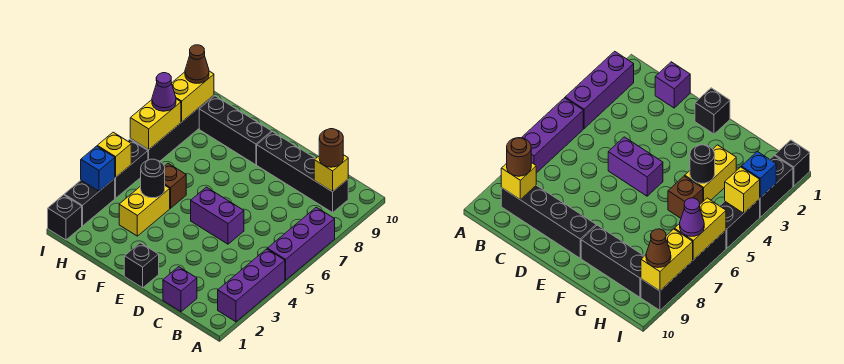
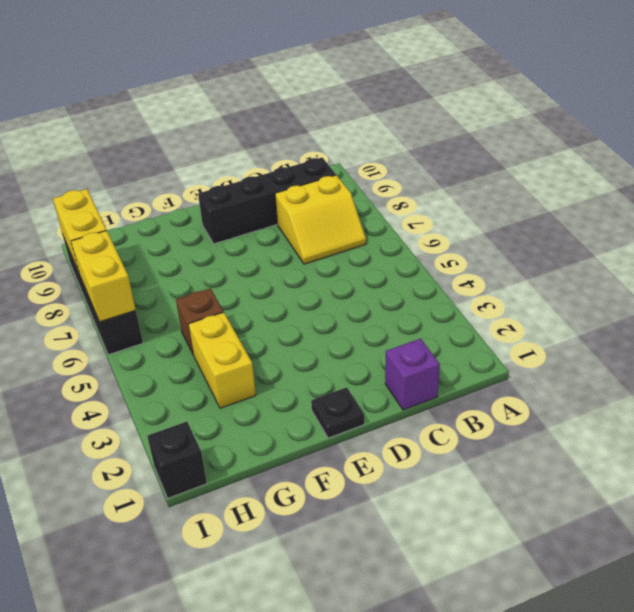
yellow slope B7:C8 level 1 top 8 -> none
black plate E1 level 1 -> black brick E1 level 1
none -> purple brick A2:A4 level 1
none -> purple brick A5:A7 level 1
none -> purple brick D5:E5 level 1

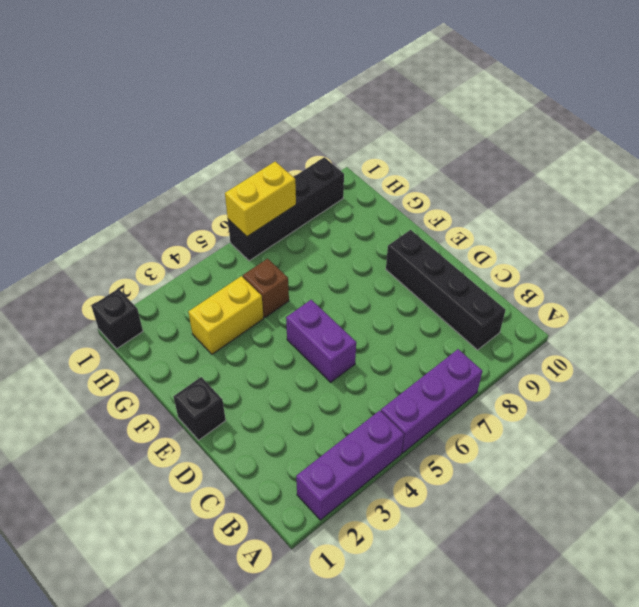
none -> purple brick C1 level 1
none -> black brick F9:H9 level 1
none -> black brick I2:I3 level 1

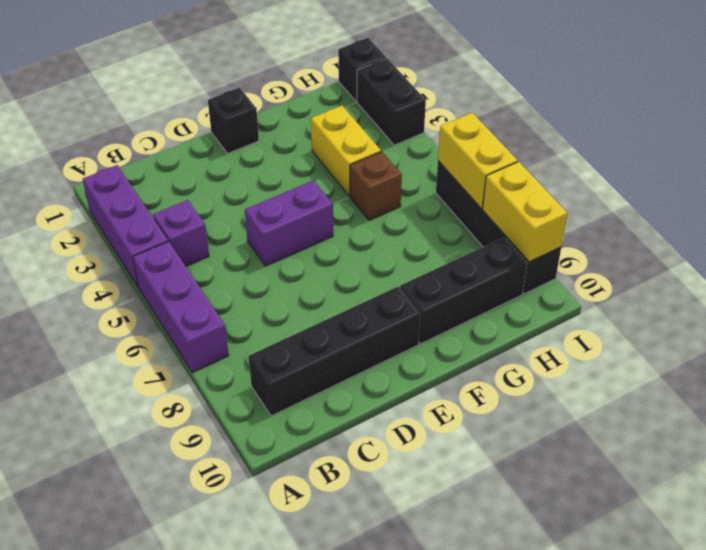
purple brick B4 level 1 -> purple brick C1 level 1
none -> black brick I4:I5 level 1
none -> yellow brick B9 level 2
none -> black round brick G4 level 2

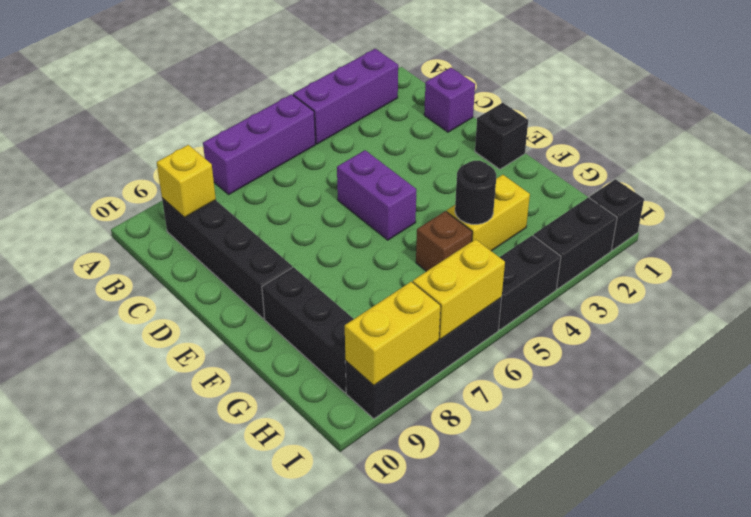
none -> blue brick I3 level 2
none -> yellow brick I4 level 2
none -> brown round brick B9 level 3

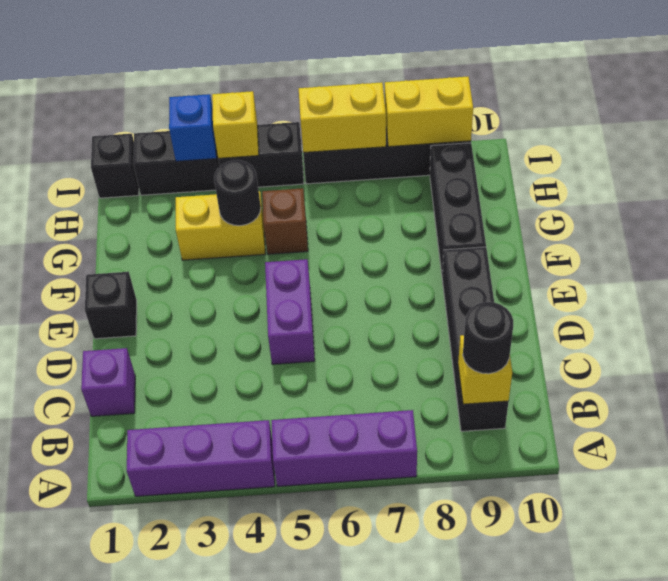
black round brick B9 level 3 -> brown round brick B9 level 3
none -> purple cone I7 level 3
none -> brown cone I9 level 3

